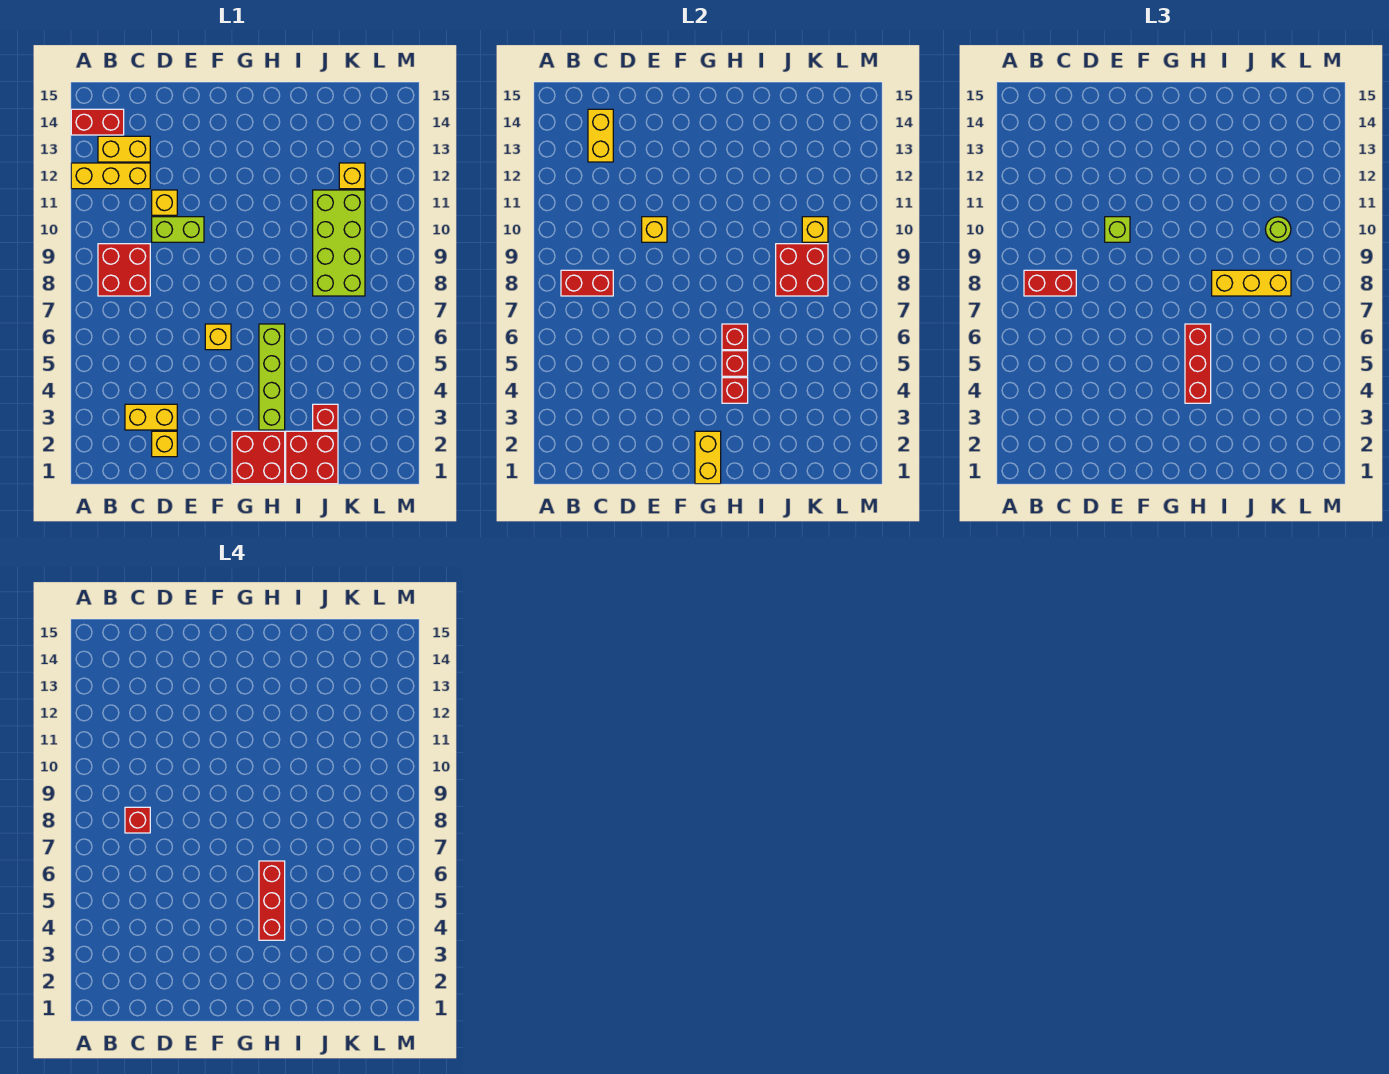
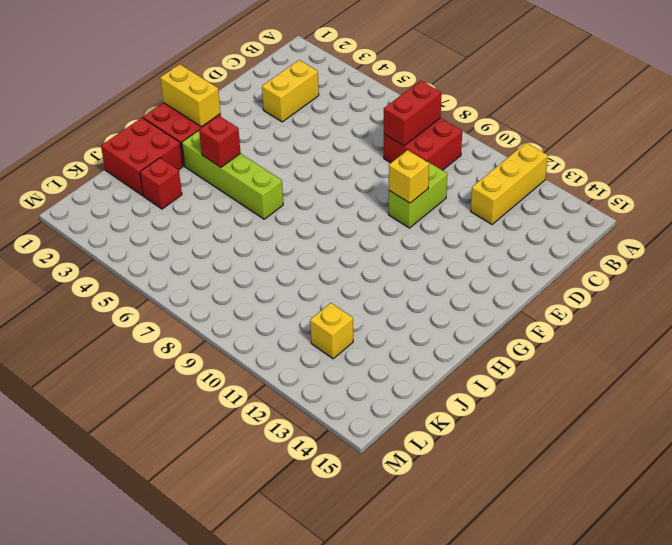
none -> red brick A14:B14 level 1
none -> yellow brick B13:C13 level 1
none -> yellow brick D2 level 1
none -> yellow brick D11 level 1

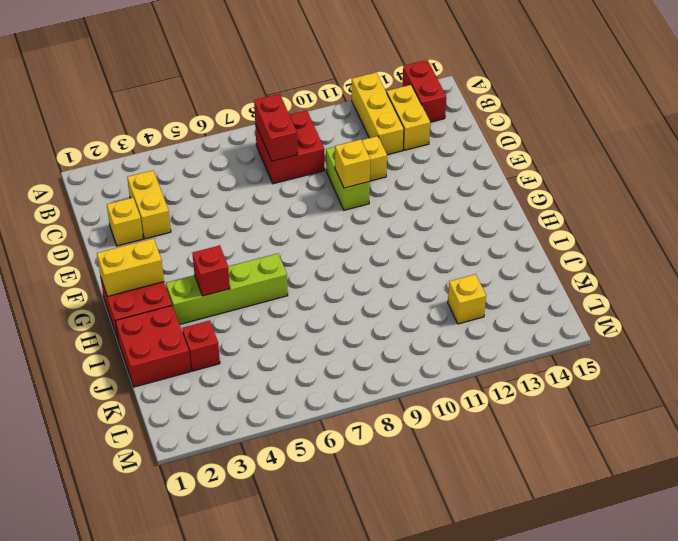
none -> yellow brick F6 level 1
none -> lime brick J8:K11 level 1
none -> yellow brick C13:C14 level 2
none -> red brick H5 level 2

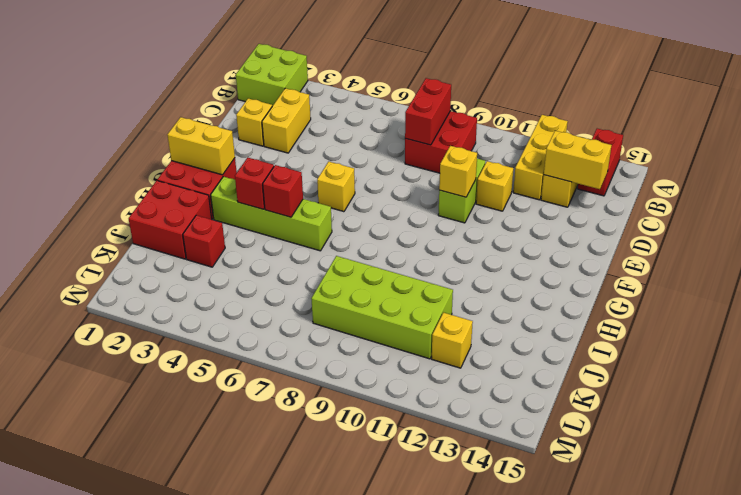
lime brick A1:B2 level 1 -> none
none -> red brick H6 level 2
none -> red brick J8:K9 level 2
none -> yellow brick K10 level 2
none -> red brick B8:C8 level 3

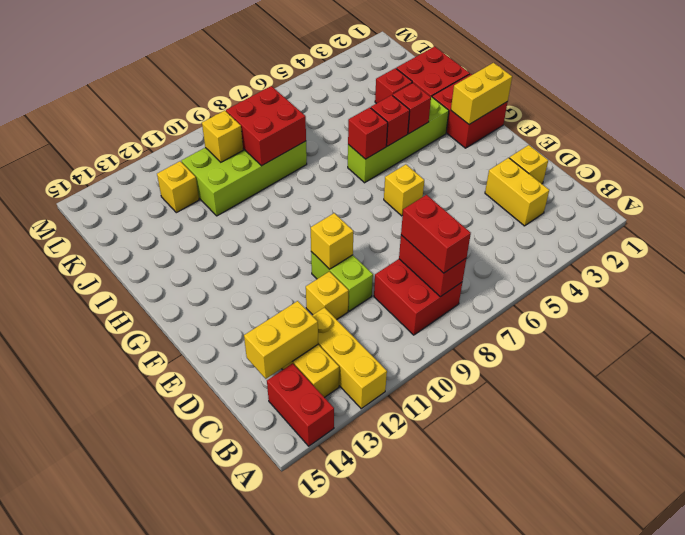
none -> lime brick E10 level 3
none -> red brick H4:H6 level 3
none -> yellow brick I8:K8 level 3
none -> lime round brick K10 level 3

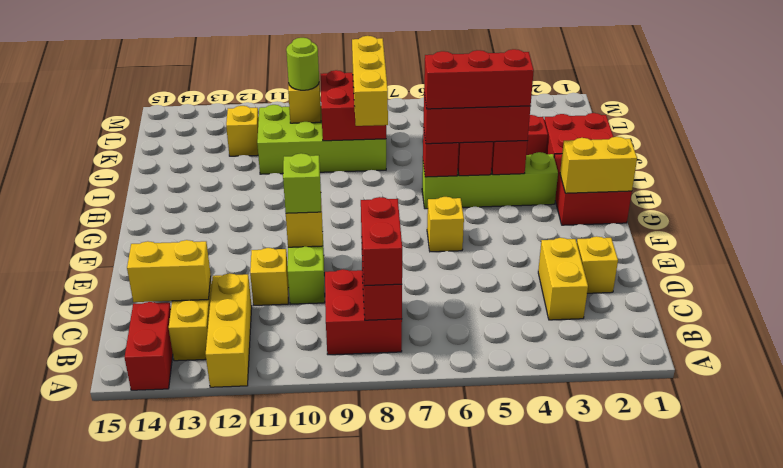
none -> red brick C8 level 4

